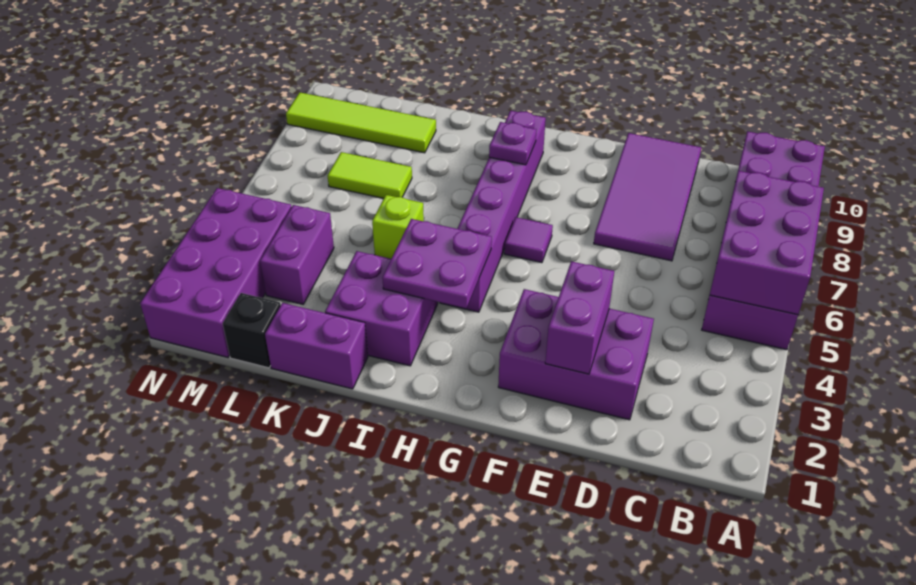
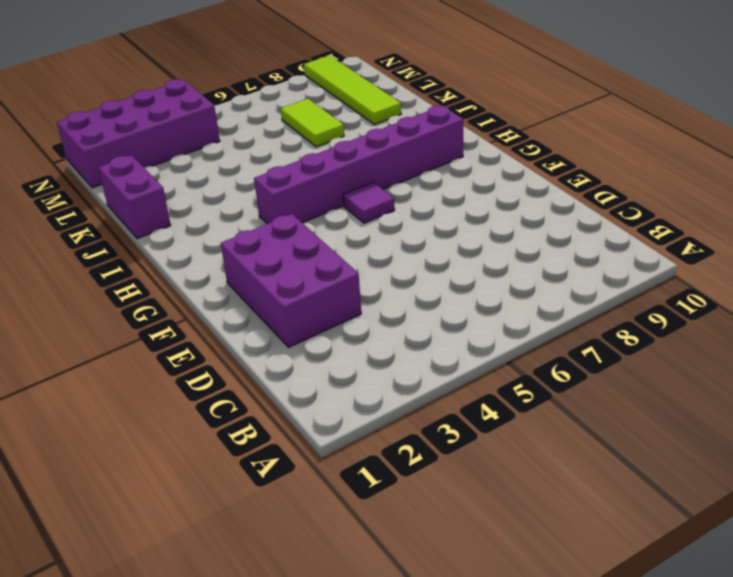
none -> purple brick A5:B10 level 1
none -> purple tile D7:E10 level 1
none -> purple brick I2:J3 level 1

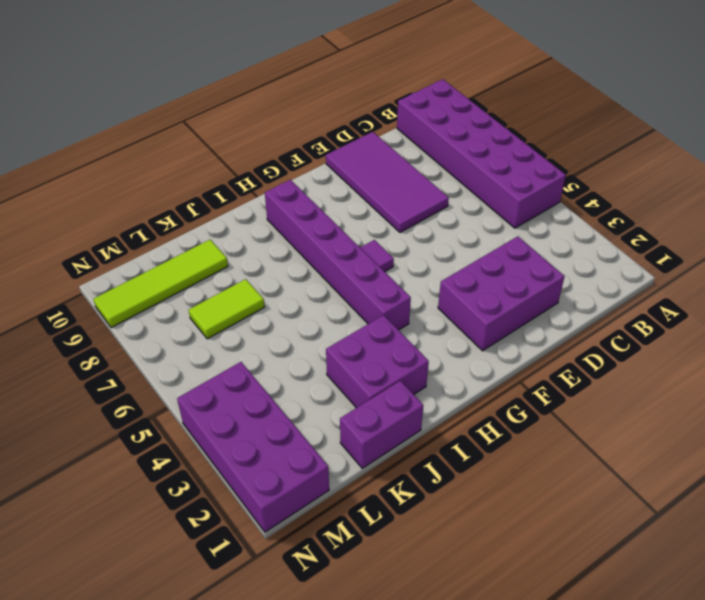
none -> lime brick J5 level 1
none -> black brick L1 level 1
none -> purple brick L3:L4 level 1

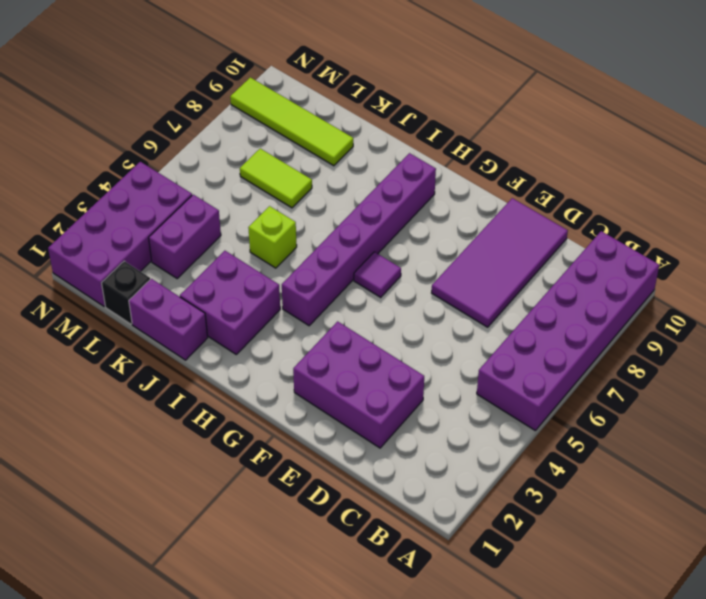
none -> purple brick A5:B7 level 2
none -> purple brick E2:E3 level 2
none -> purple plate H3:I4 level 2

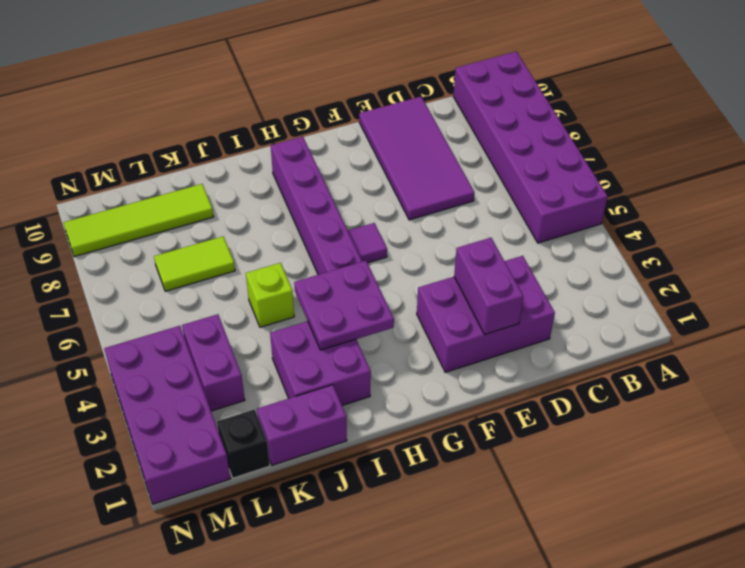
none -> purple brick A5:B7 level 2
none -> purple plate H8 level 2

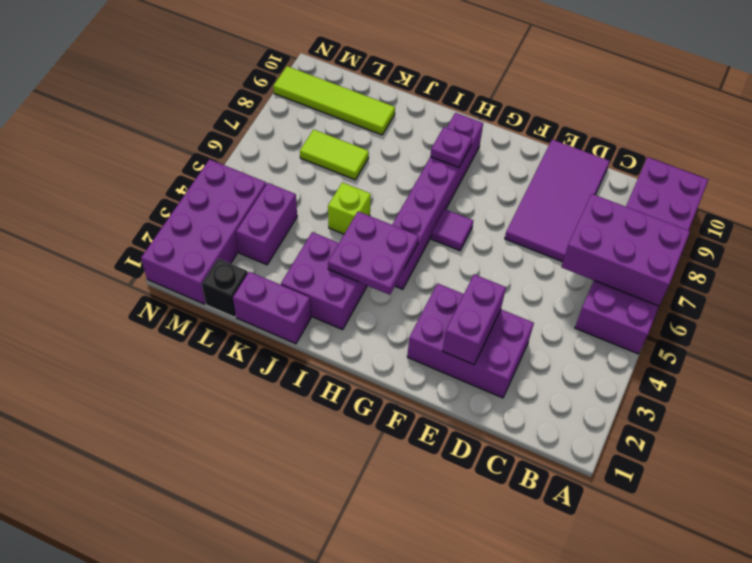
purple brick A6:C7 level 2 -> purple brick A5:B7 level 2

